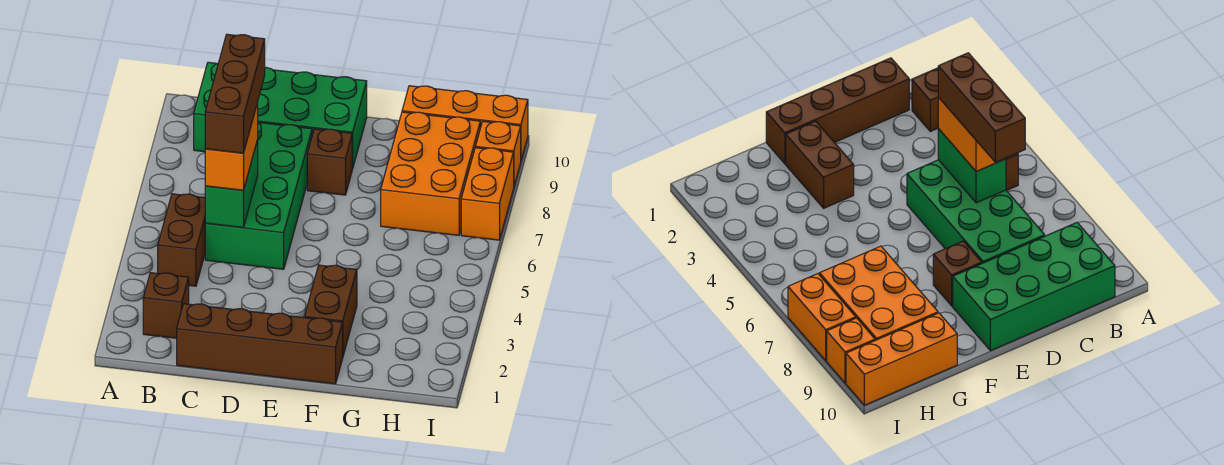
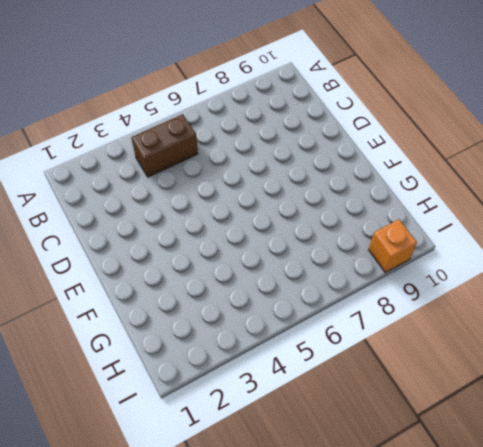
none -> brown brick B2 level 1
none -> green brick B9:E10 level 1
none -> brown brick C1:F1 level 1

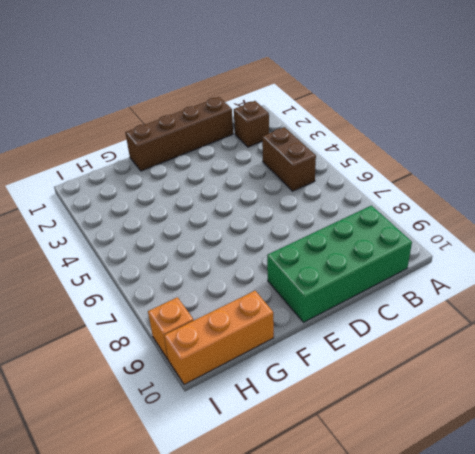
none -> green brick C5:D8 level 1
none -> brown brick E8 level 1
none -> brown brick F2:F3 level 1

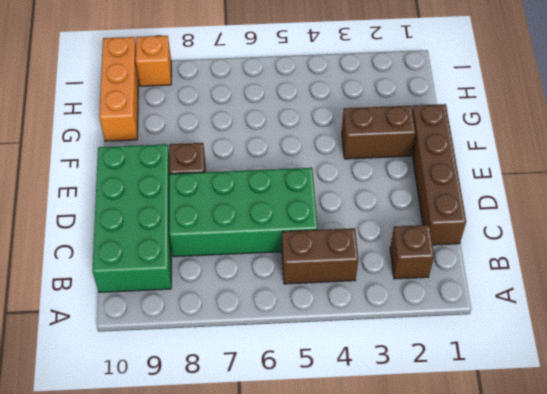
none -> orange brick G7:H9 level 1
none -> orange brick I7:I8 level 1
none -> green brick C5:C6 level 2

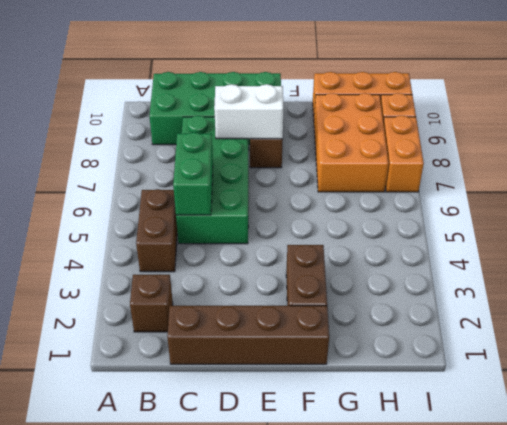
white brick D8:E8 level 2 -> none
none -> orange brick C5:C6 level 3
none -> brown brick C5:C7 level 4

